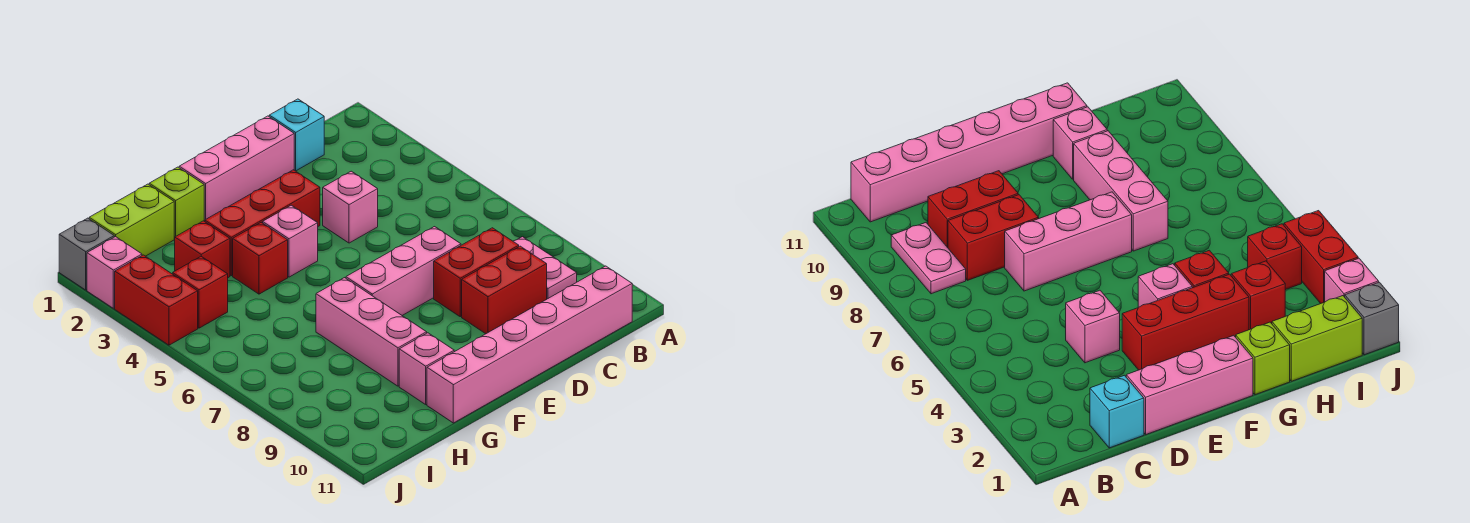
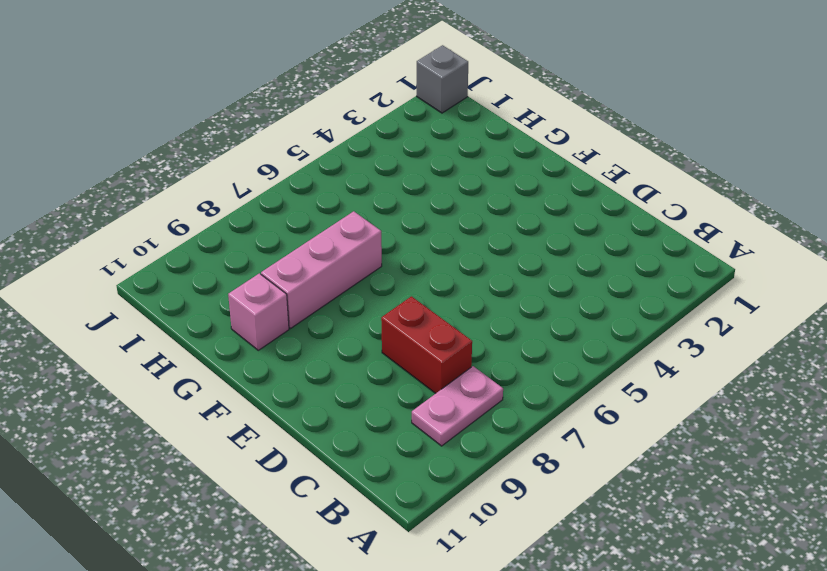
none -> pink brick B11:G11 level 1
none -> cyan brick C1 level 1
none -> red brick C9:D9 level 1

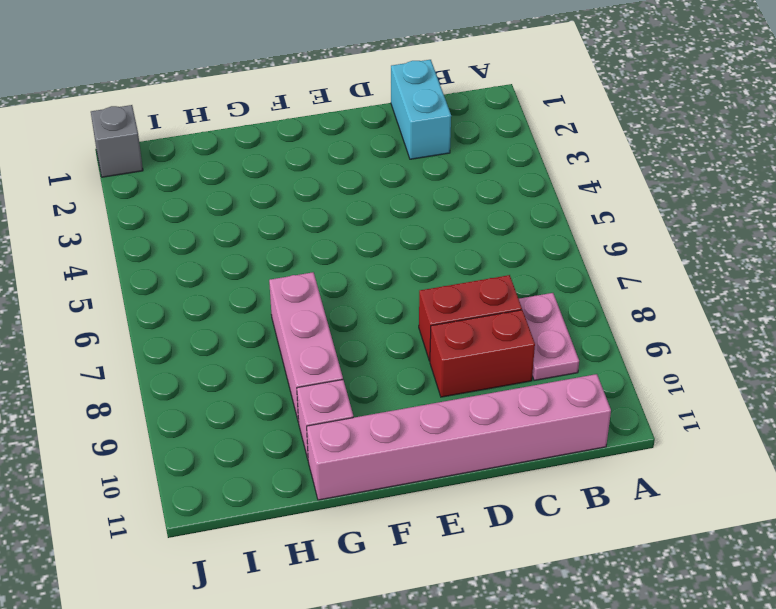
cyan brick C1:C2 level 1 -> cyan brick C1 level 1
none -> pink brick D1:F1 level 1
none -> pink brick D4 level 1
none -> pink brick D7:F7 level 1

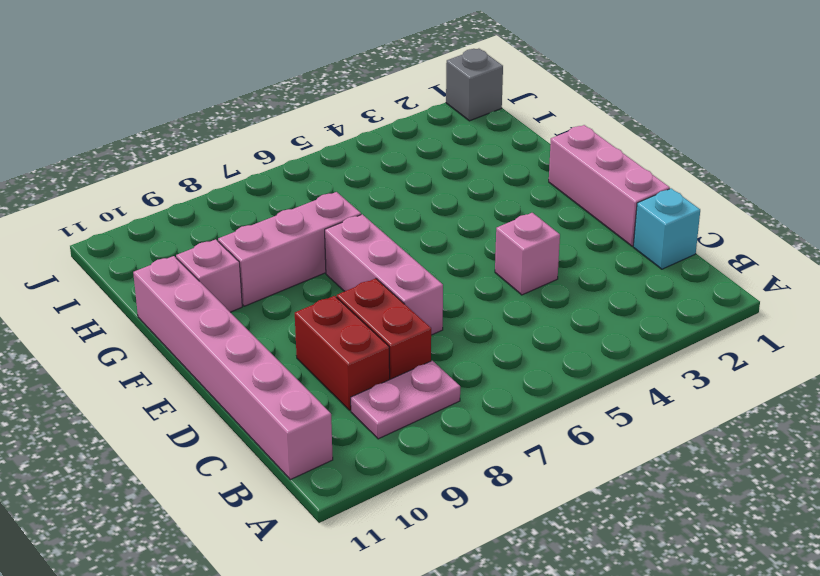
none -> red brick E3:G3 level 1
none -> pink brick F4 level 1
none -> lime brick G1 level 1

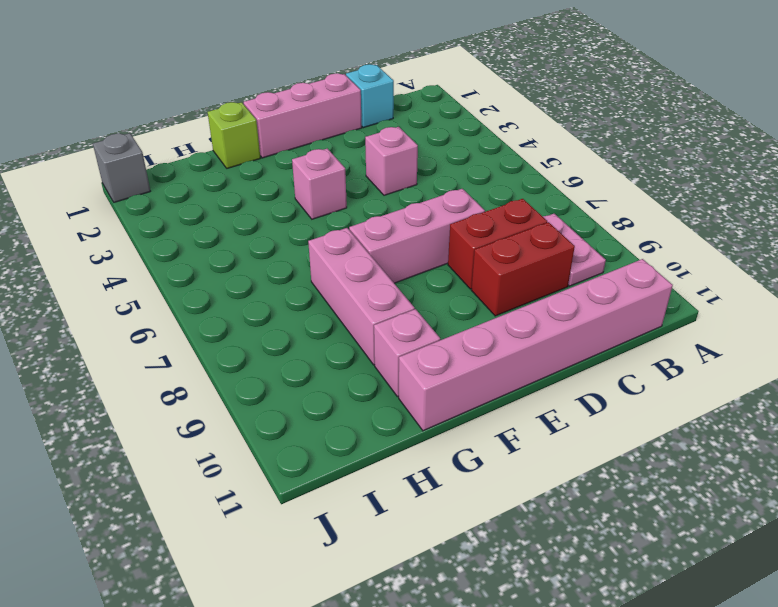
none -> red brick E3:G3 level 1
none -> red brick G4 level 1
none -> lime brick H1:I1 level 1

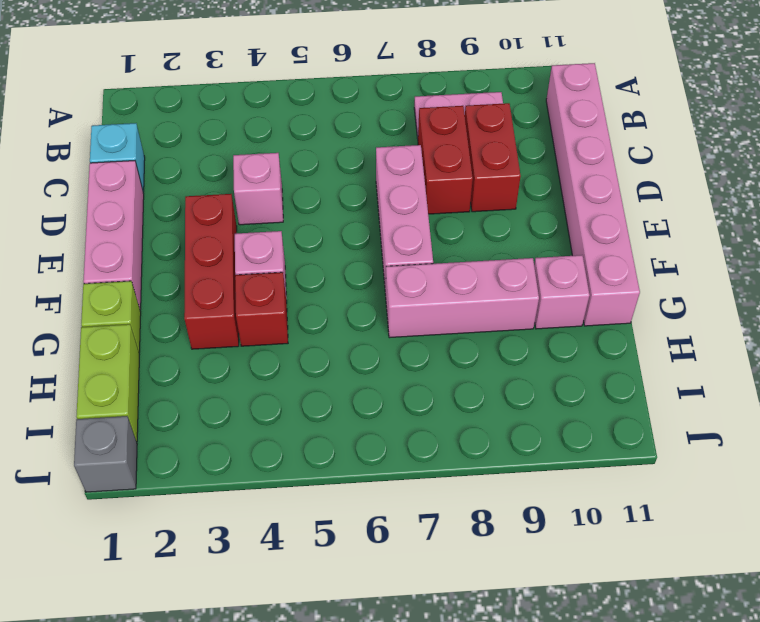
none -> red brick H3 level 1
none -> red brick I4 level 1
none -> pink brick J2 level 1

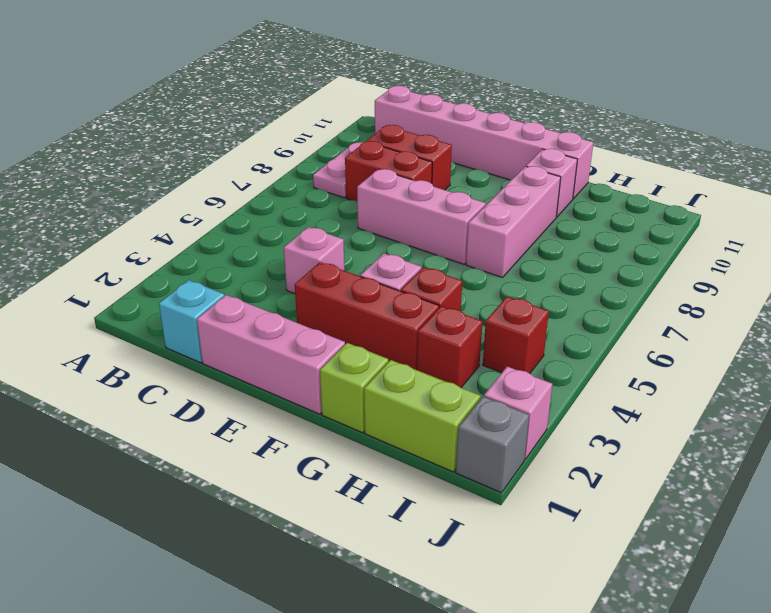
none -> red brick J3:J4 level 1

